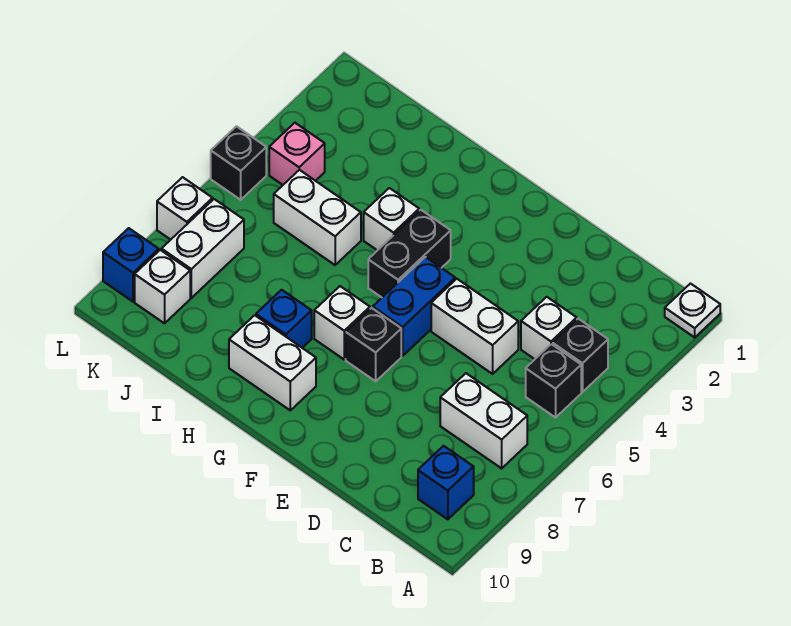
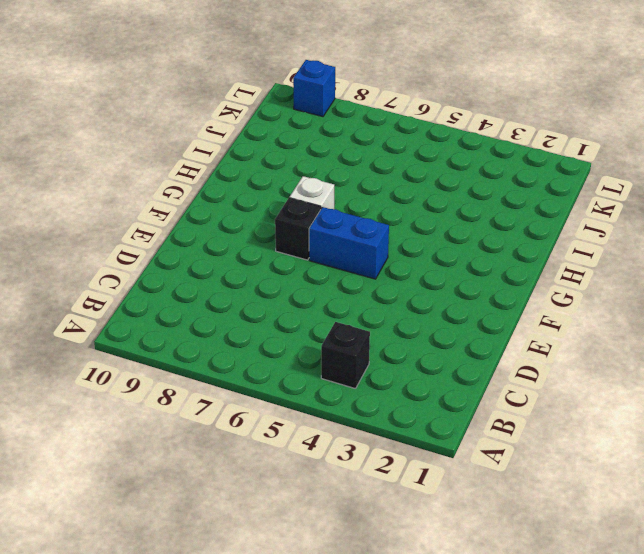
none -> white plate A1 level 1
none -> black brick B5 level 1
none -> white brick B7:C7 level 1

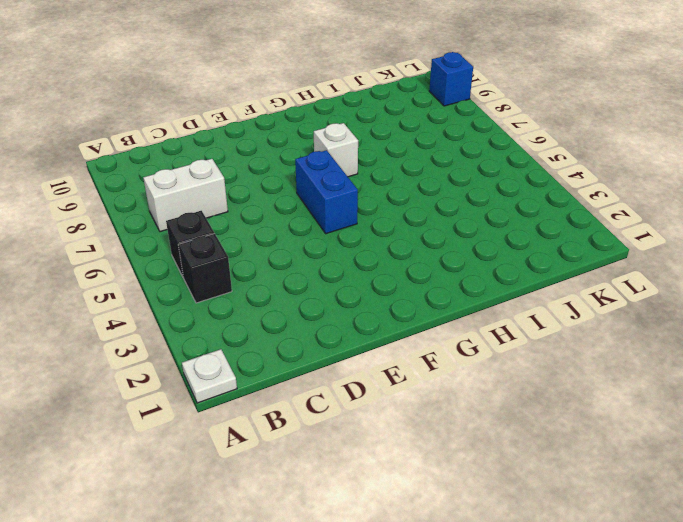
none -> blue brick B9 level 1
none -> white brick C4 level 1
none -> white brick D5:E5 level 1

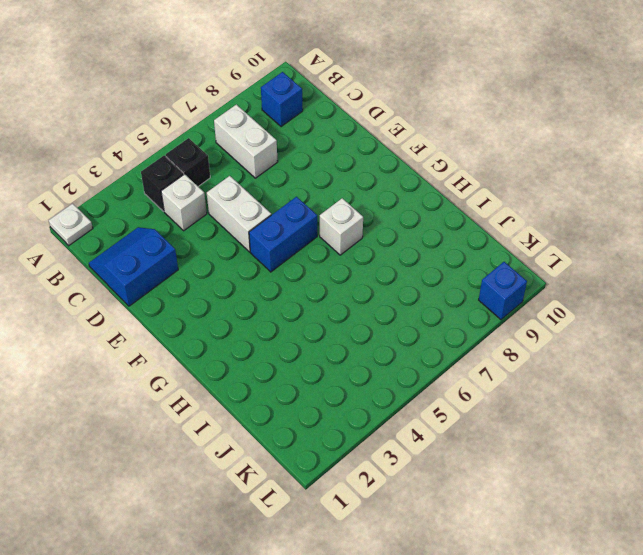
blue slope C1:D2 level 1 top D -> none
none -> black brick F7 level 1
none -> black brick G4:G5 level 1
none -> white brick G9:H9 level 1

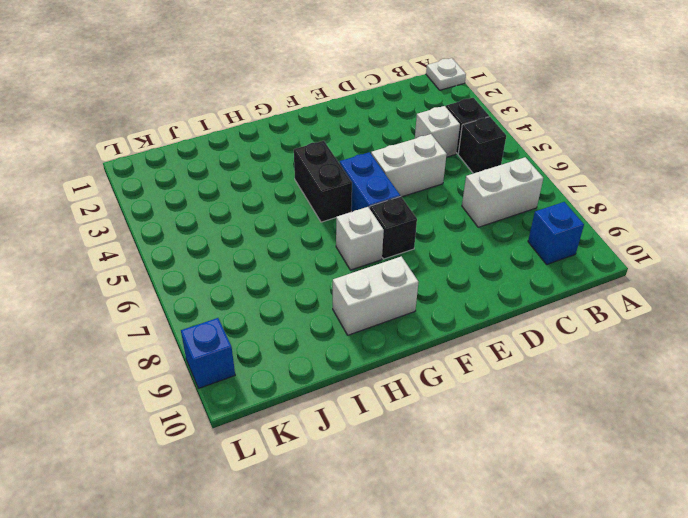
none -> white brick H4 level 1
none -> blue brick H8 level 1
none -> white brick I5:J5 level 1

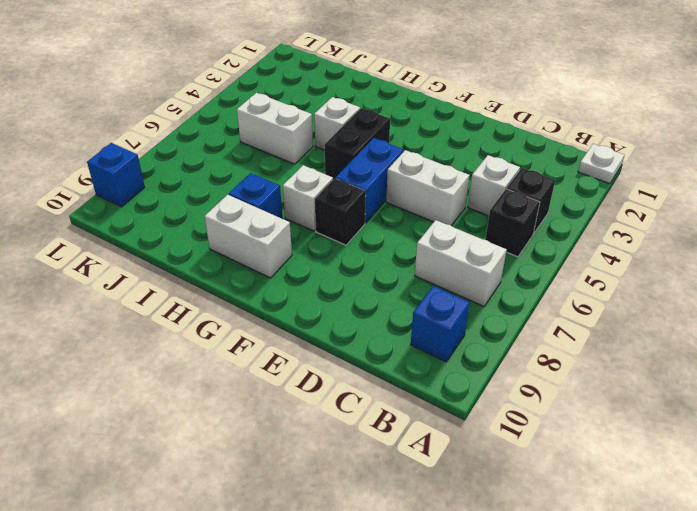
none -> pink brick K4 level 1
none -> white brick K7:K8 level 1
none -> white brick K9 level 1

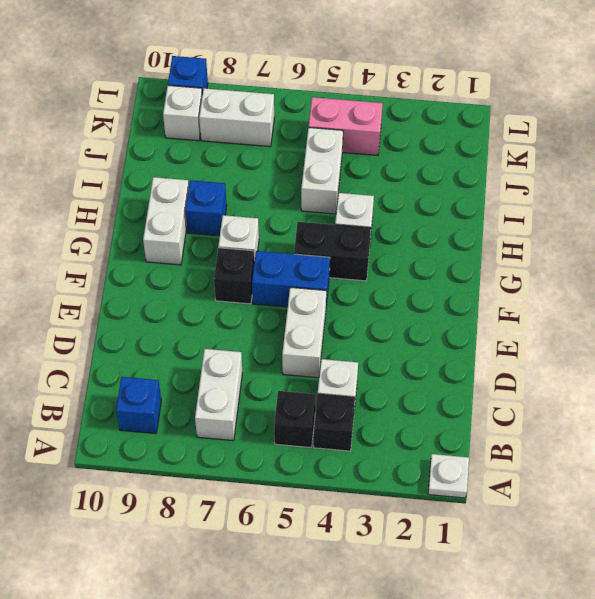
pink brick K4:K5 level 1 -> pink brick K4 level 1
none -> black brick L5 level 1
none -> white brick L7 level 1

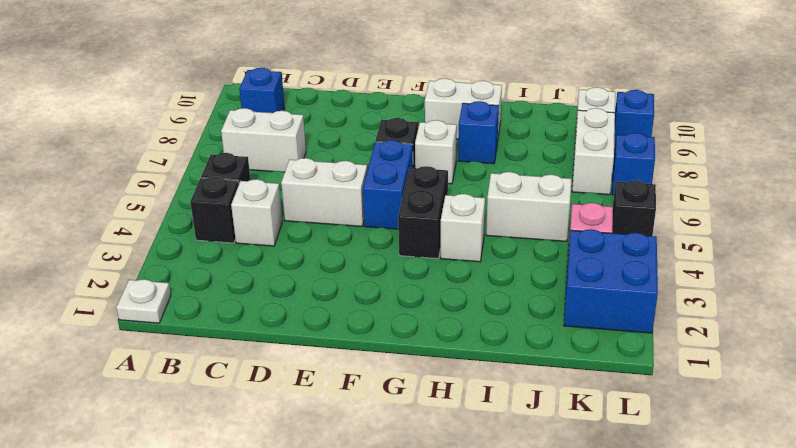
blue brick K2:L3 level 1 -> none
blue brick L7 level 1 -> white brick L7 level 1

